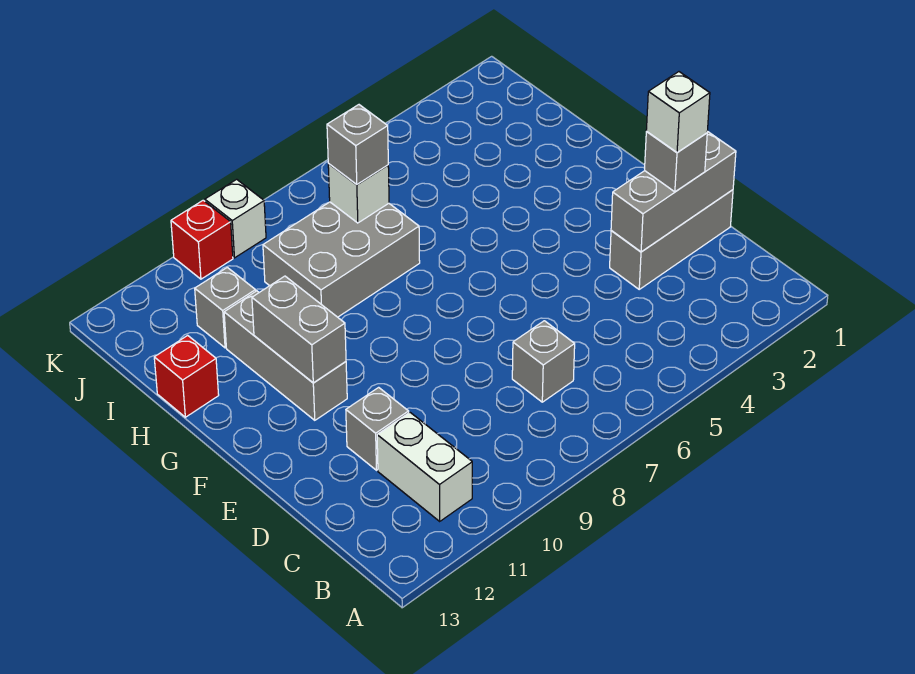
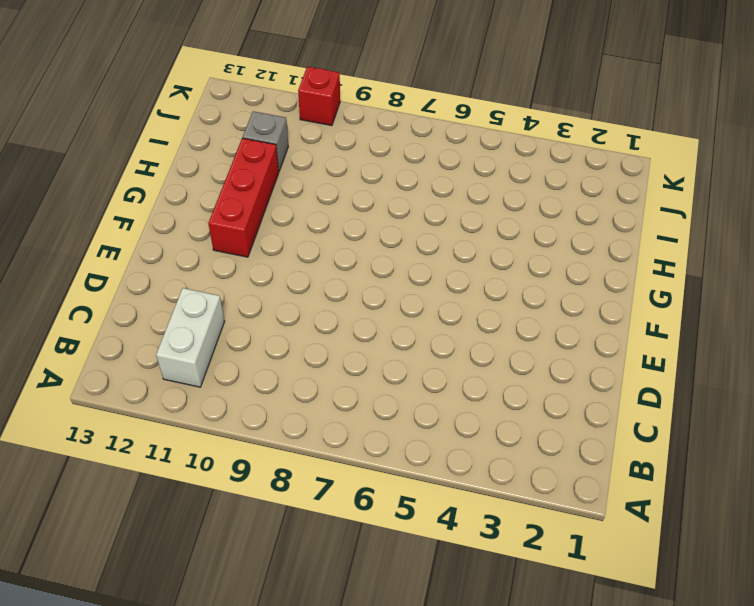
red brick F11:H11 level 1 -> grey brick F11:H11 level 1
none -> grey brick C7 level 1
none -> grey brick D1:D3 level 1
none -> grey brick D11 level 1

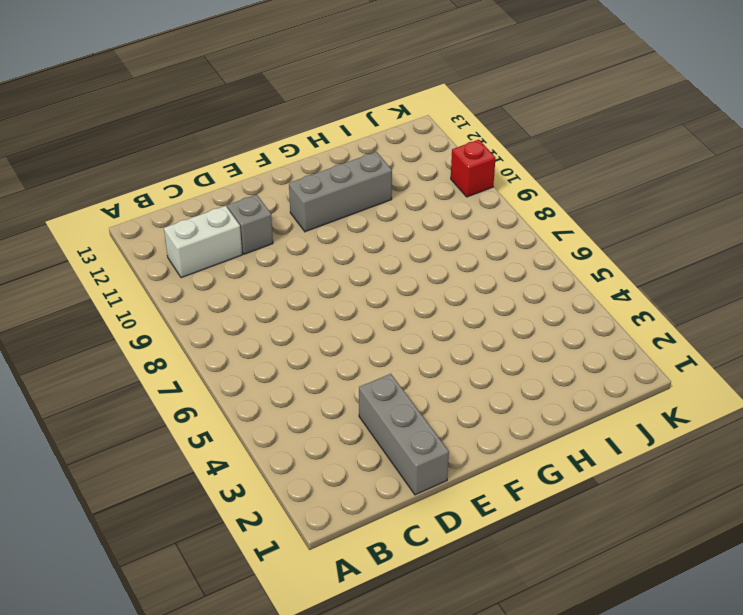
none -> grey brick C7 level 1
none -> grey brick H7:I9 level 1
none -> red brick H13 level 1

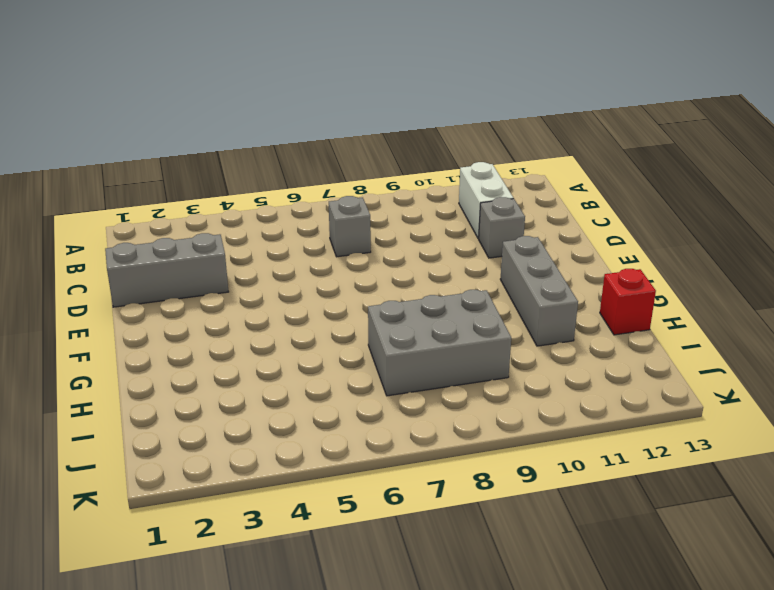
none -> grey brick I11 level 1
none -> white brick K9 level 1
none -> red brick K10 level 1

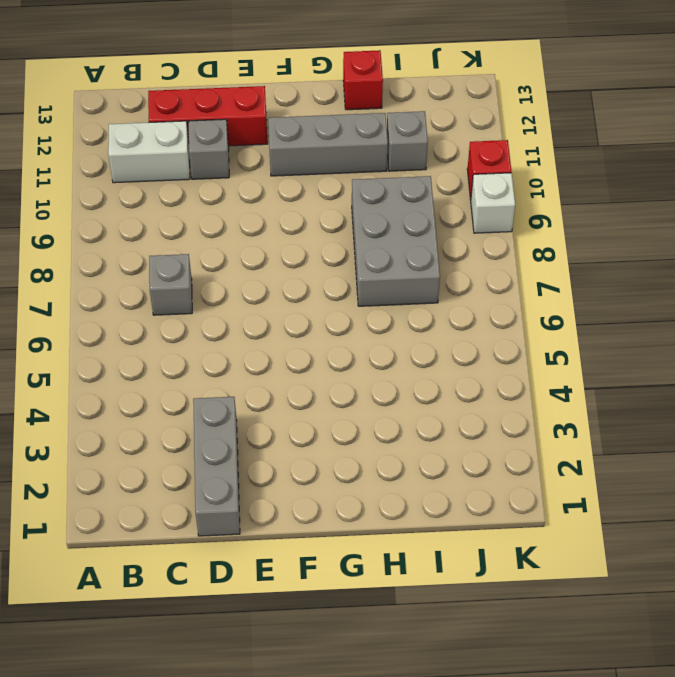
red brick C12:E12 level 1 -> none
none -> grey brick D1:D3 level 2
none -> grey brick F11:G11 level 2
none -> white brick I7 level 2

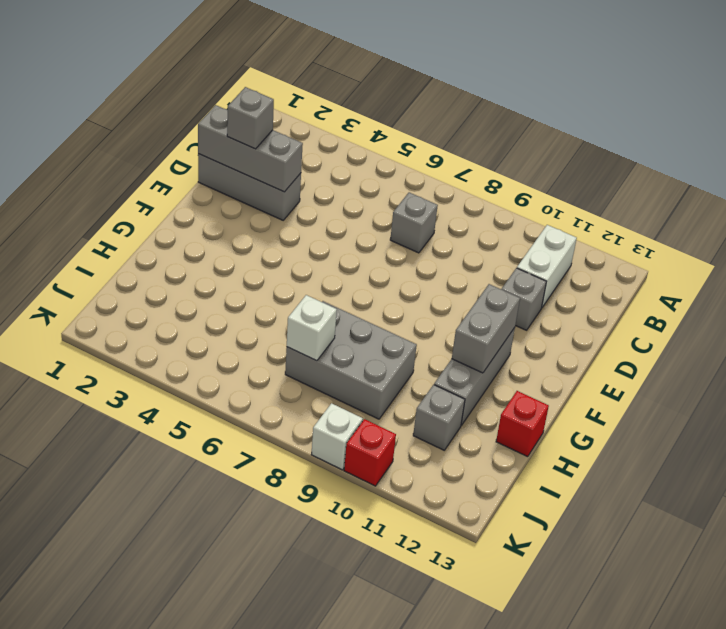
none -> grey brick I7 level 3
none -> white brick D2 level 4

